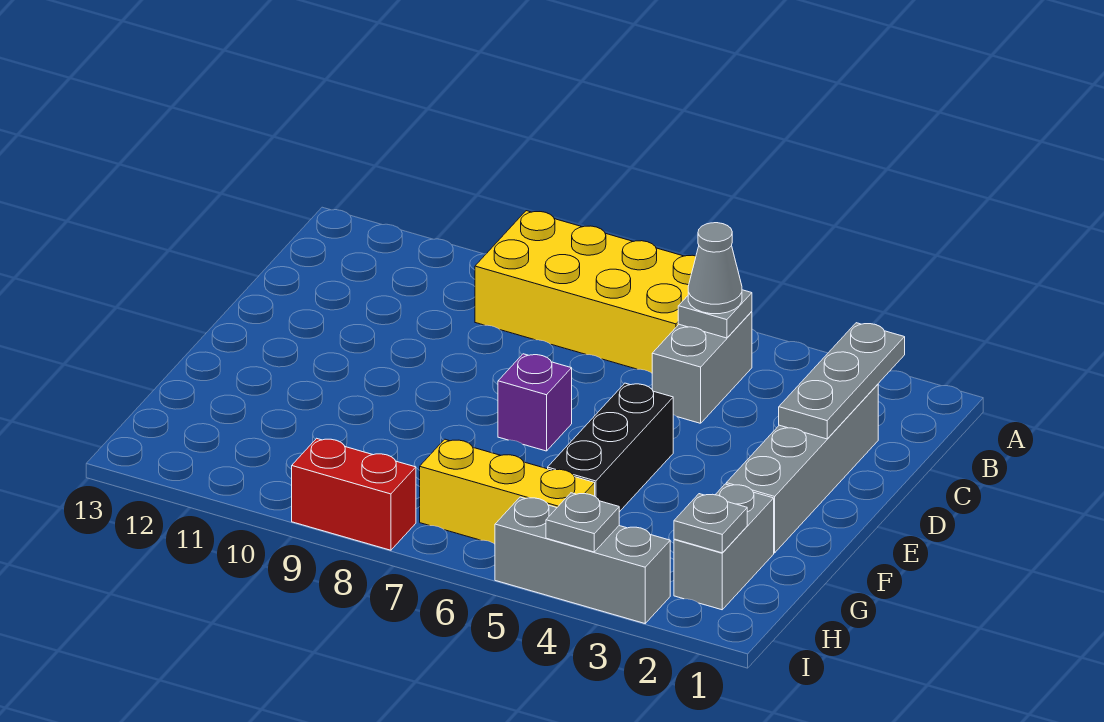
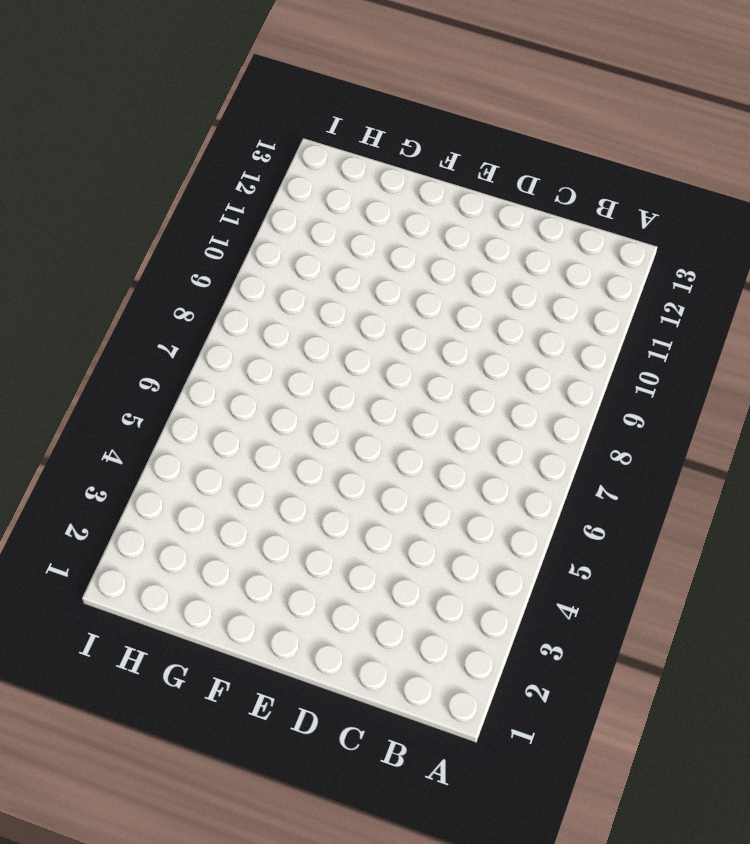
none -> yellow brick A6:B9 level 1
none -> grey brick B5:C5 level 1
none -> grey brick C2:F2 level 1

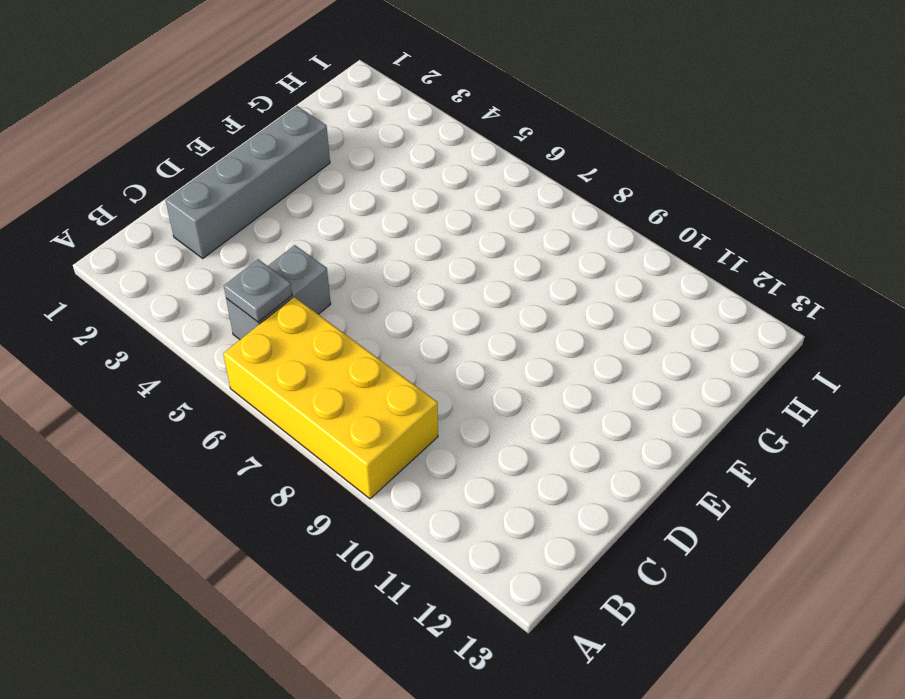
none -> black brick E5:G5 level 1
none -> purple brick E7 level 1
none -> grey brick G2:H2 level 1

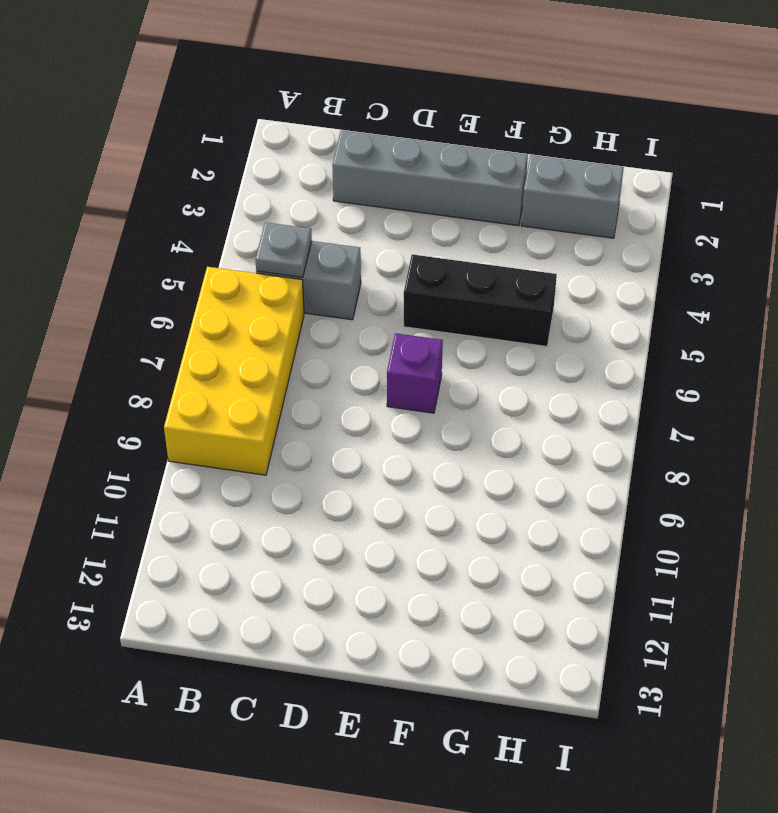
none -> yellow brick H5:H7 level 1
none -> grey brick I3:I5 level 1
none -> red brick I8:I9 level 1

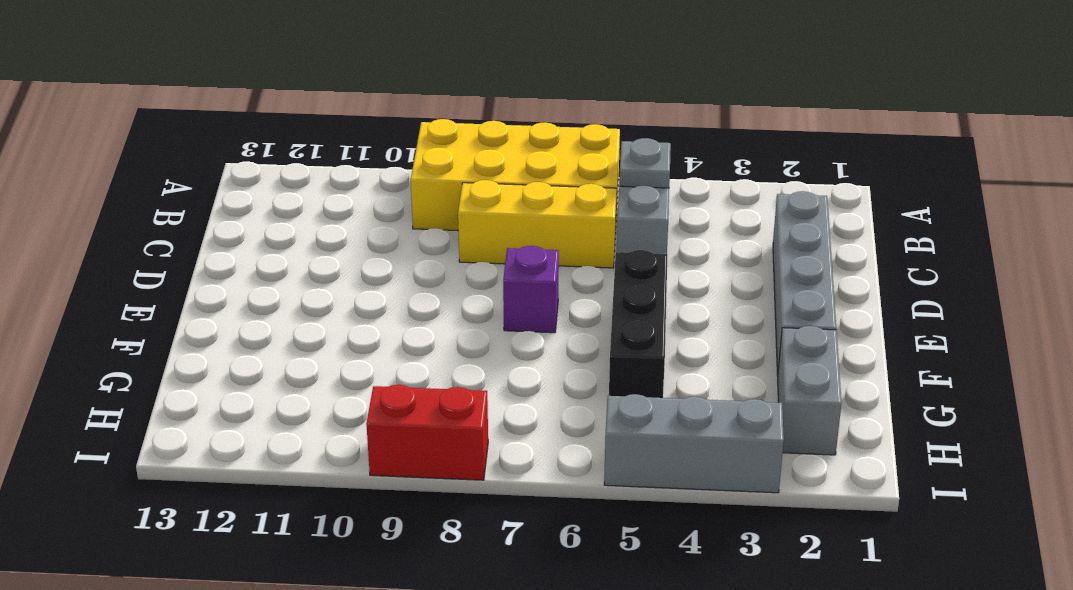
yellow brick C6:C8 level 1 -> yellow brick H5:H7 level 1
none -> grey plate B2:D2 level 2
none -> grey plate H2 level 2
none -> grey plate I4 level 2

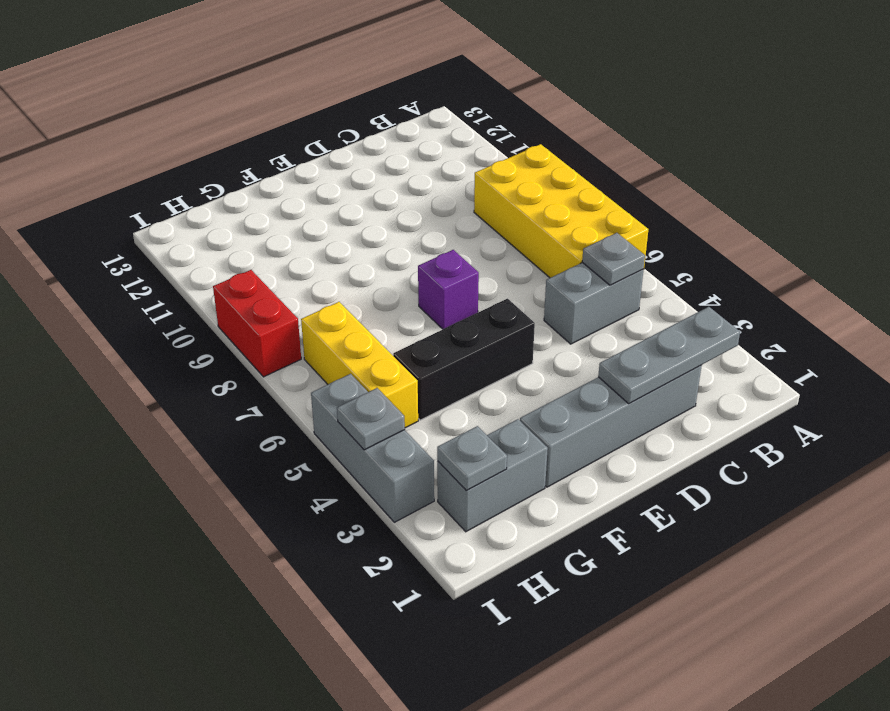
none -> grey cone B5 level 3

